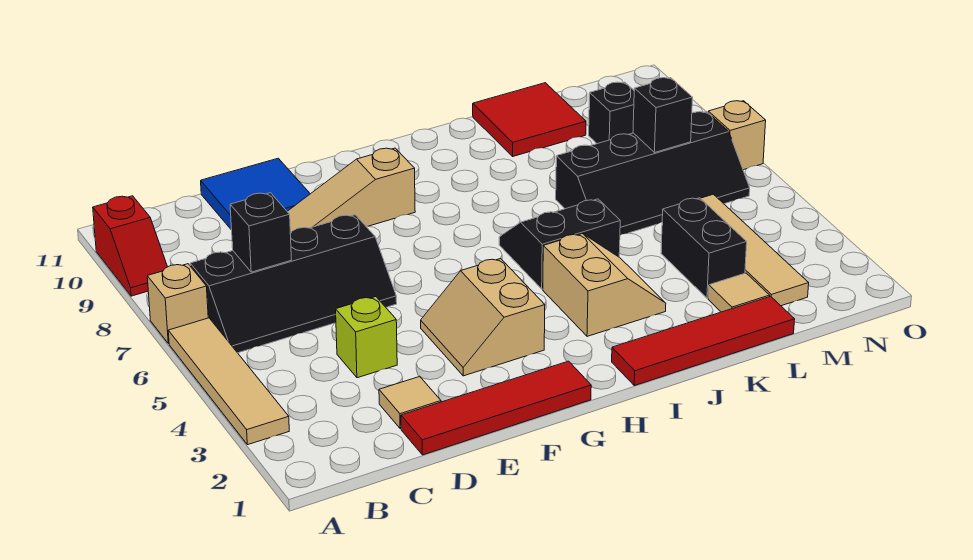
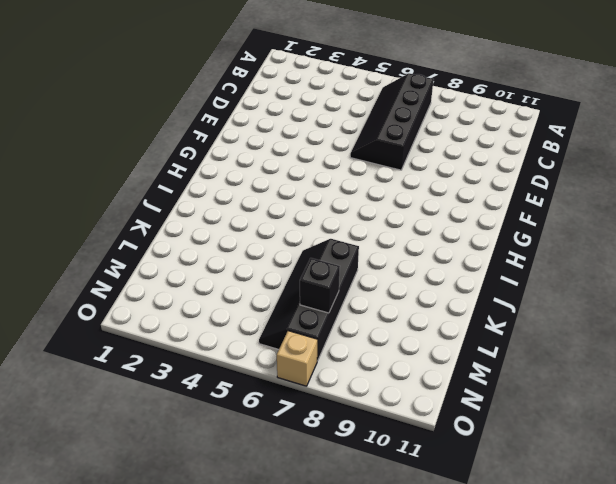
none -> tan tile A3:A6 level 1
none -> tan brick A7 level 1
none -> red slope A9:A10 level 1 top 10

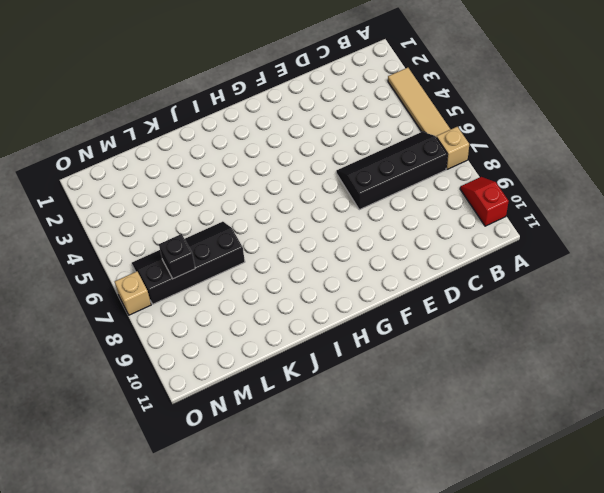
none -> red tile D1:G1 level 1
none -> tan tile D2 level 1
none -> lime brick D4 level 1

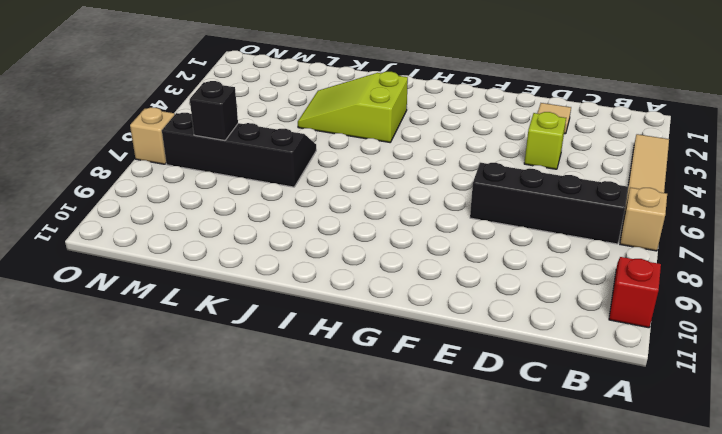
lime slope I3:K4 level 1 top I -> tan slope I3:J4 level 1 top I
none -> red tile D1:G1 level 1
none -> blue tile D10:E11 level 1
none -> tan slope E9:G9 level 1 top G

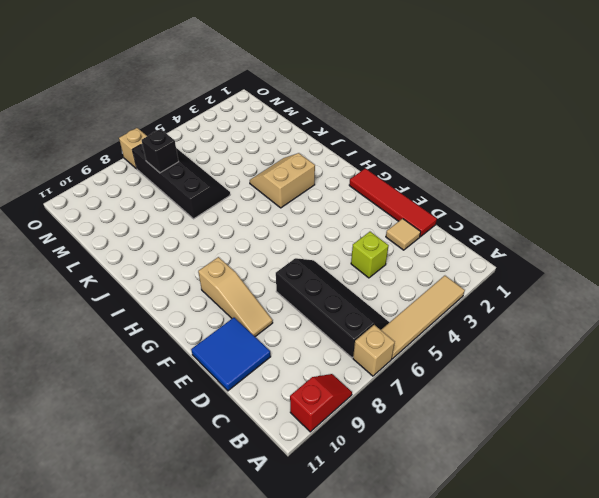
none -> tan slope F3:G4 level 1 top G
none -> red tile I1:L1 level 1
none -> black slope I5:J6 level 1 top 5

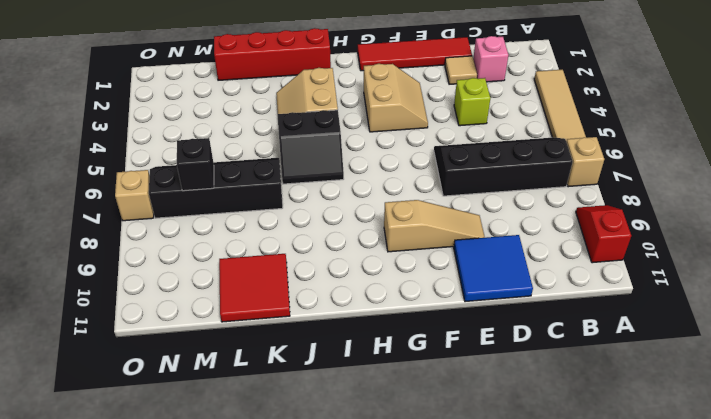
pink brick C2 level 1 -> none
red brick I1:L1 level 1 -> red tile I1:L1 level 1
none -> tan tile L2 level 1
none -> black brick L3:L4 level 1
none -> tan tile M2:M5 level 1

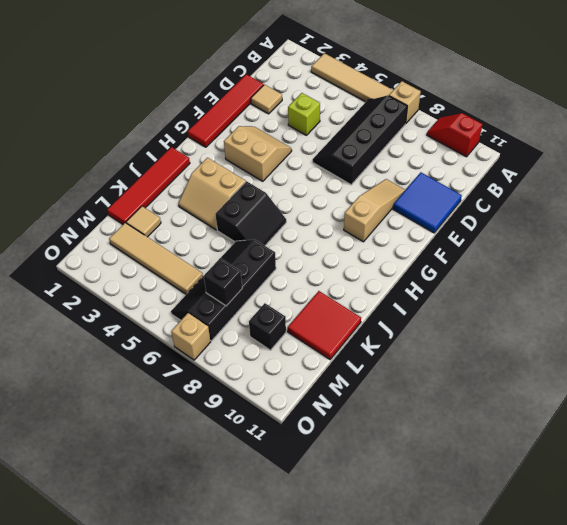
none -> black brick L3:L4 level 1
none -> black brick C7 level 2

